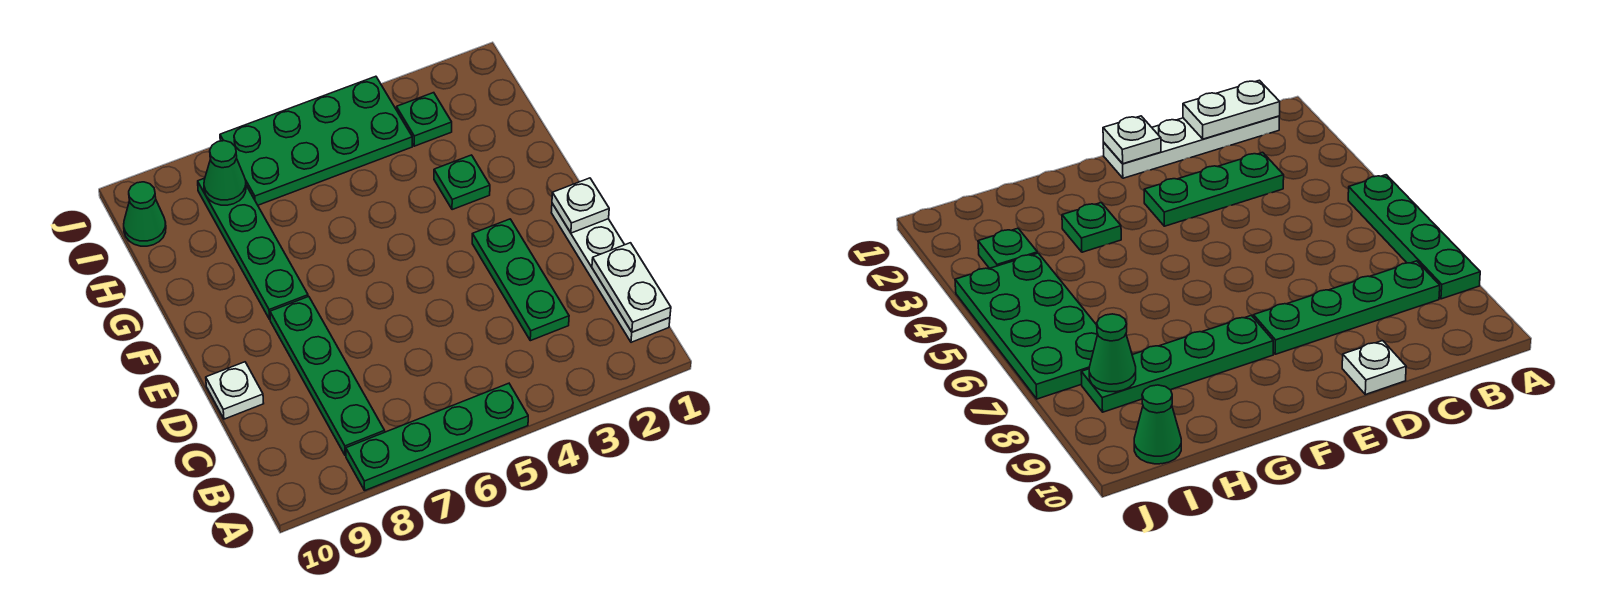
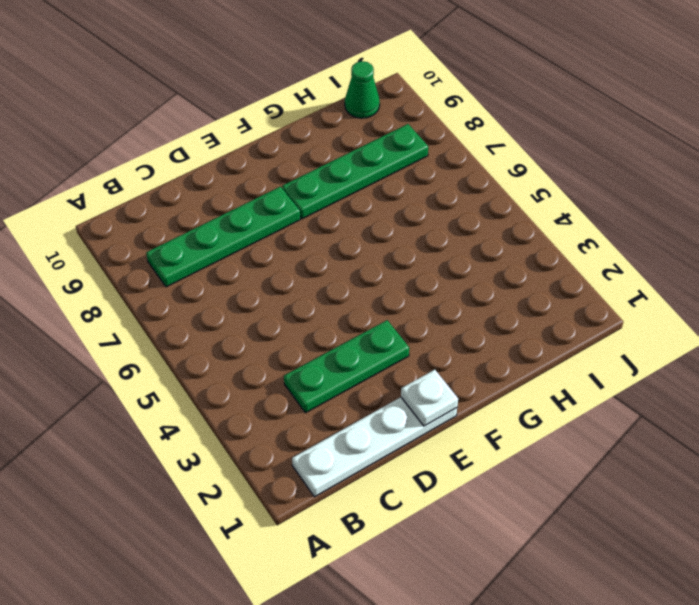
none -> green plate A5:A8 level 1
none -> white plate D10 level 1
none -> green plate G3 level 1

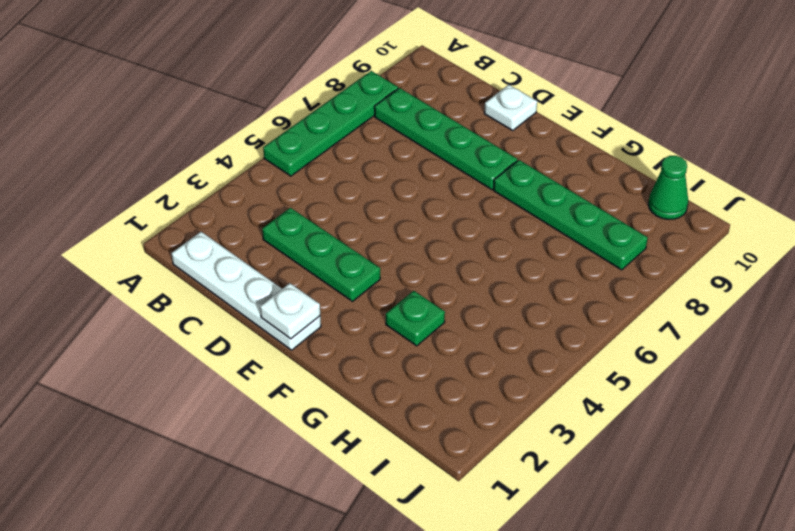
none -> green plate I3 level 1
none -> green plate I4:J7 level 1
none -> white plate B1:C1 level 2

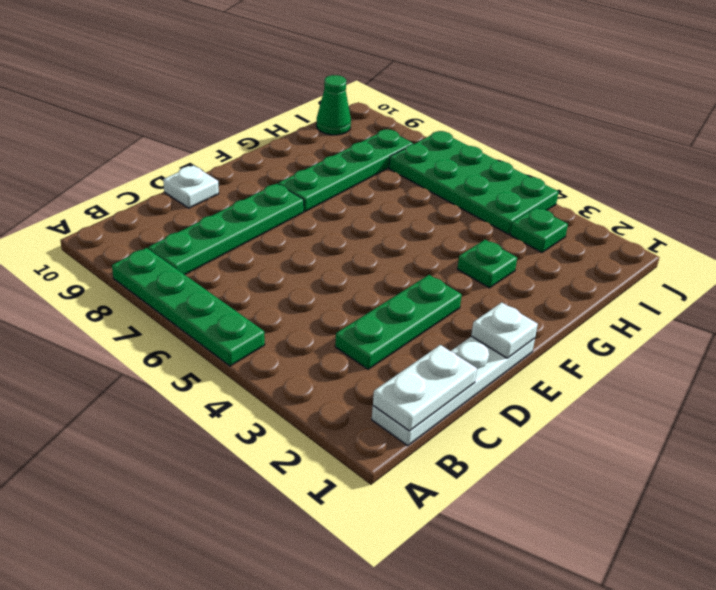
none -> green cone I8 level 2

